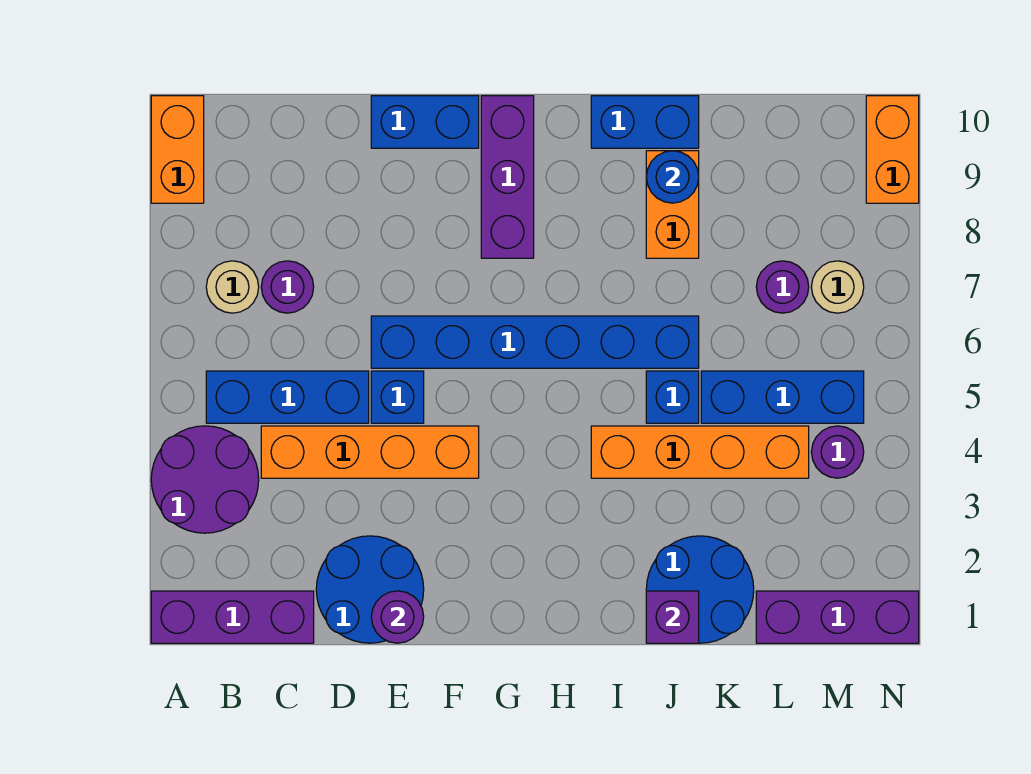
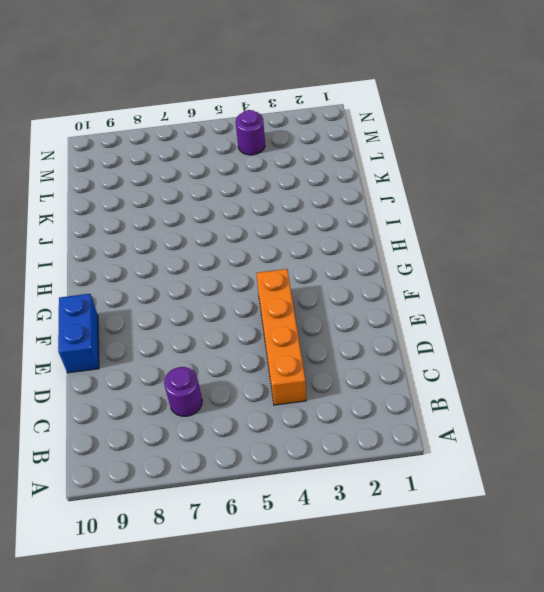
none -> purple brick A1:C1 level 1
none -> purple round brick A3:B4 level 1
none -> orange brick A9:A10 level 1

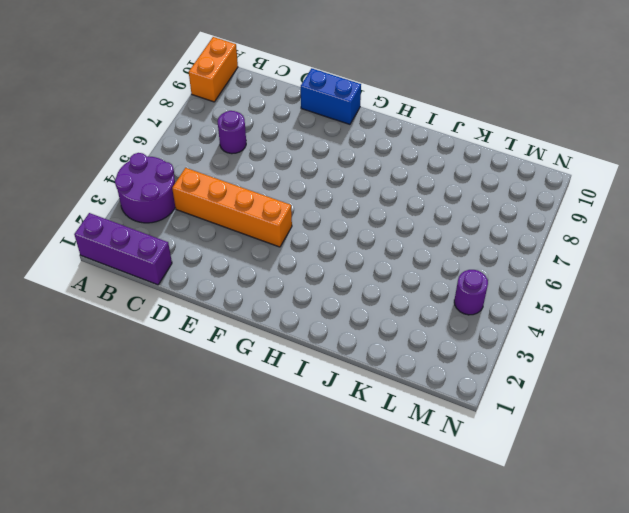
none -> blue brick B5:D5 level 1
none -> tan round brick B7 level 1
none -> blue round brick D1:E2 level 1

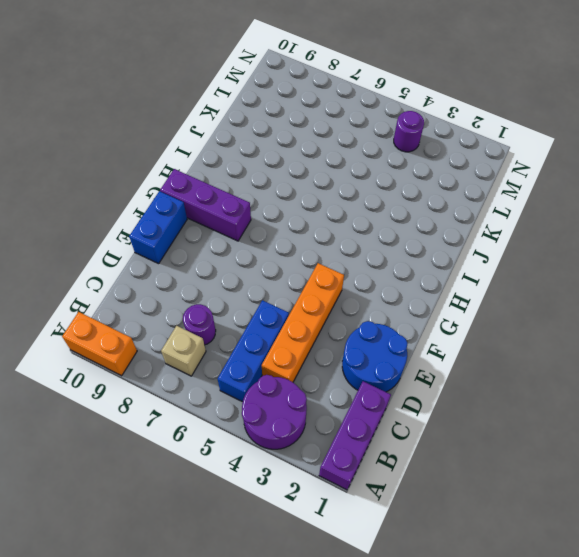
tan brick B7 level 1 -> tan round brick B7 level 1
none -> blue brick E5 level 1
none -> blue brick E6:J6 level 1
none -> orange brick I4:L4 level 1

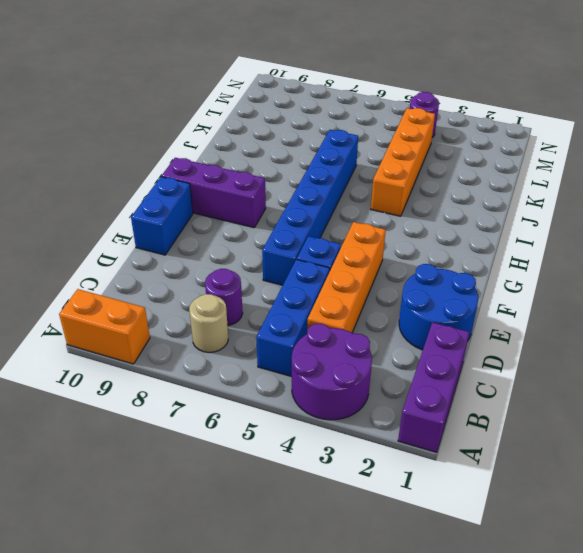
none -> blue brick I10:J10 level 1
none -> blue round brick J1:K2 level 1
none -> blue brick J5 level 1

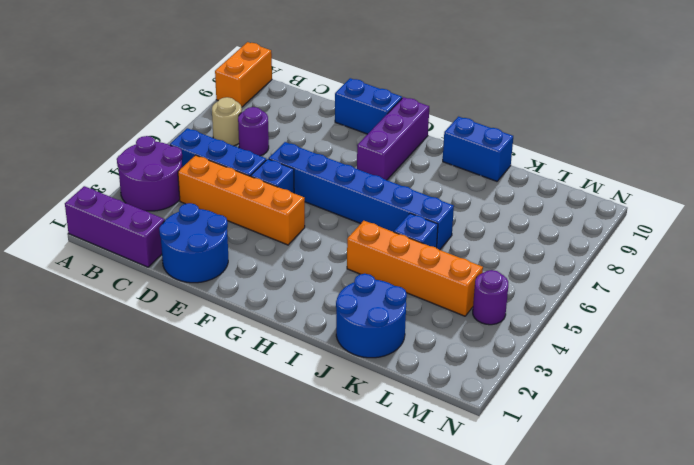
none -> orange brick J8:J9 level 1
none -> blue brick K5:M5 level 1
none -> purple brick L1:N1 level 1

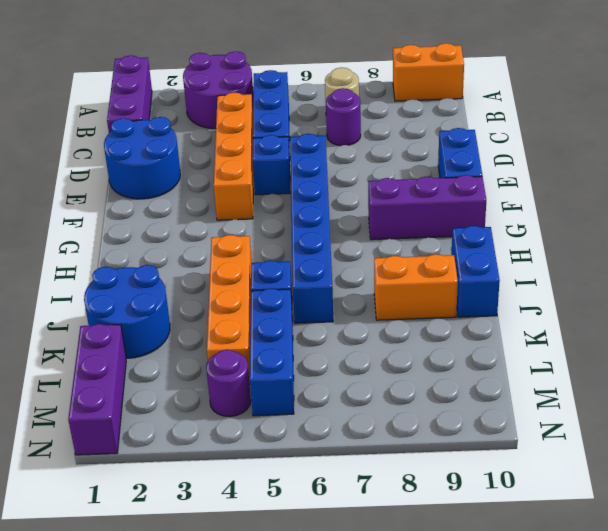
none -> purple round brick L7 level 1
none -> tan round brick M7 level 1
none -> orange brick N9:N10 level 1

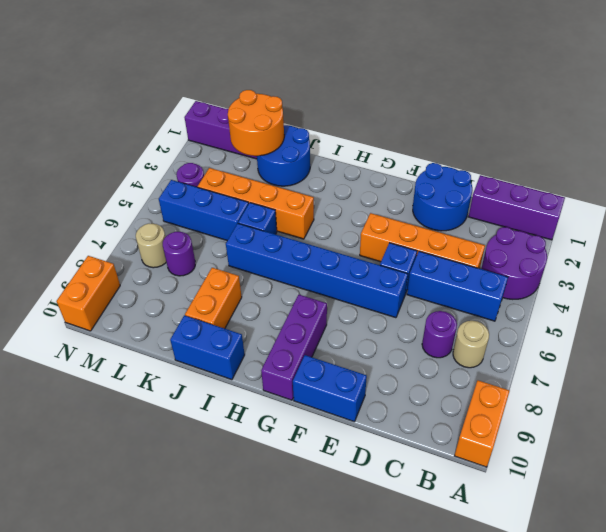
orange round brick K1:L2 level 2 -> none
none -> purple round brick E1 level 2
none -> purple brick J1 level 2
none -> blue round brick J9 level 2

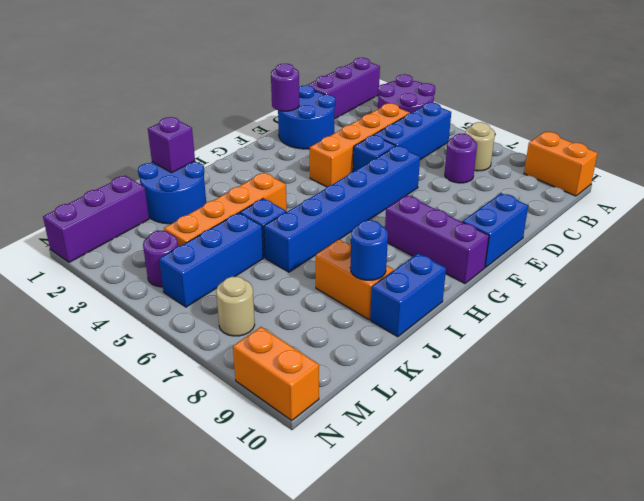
none -> purple round brick L7 level 1

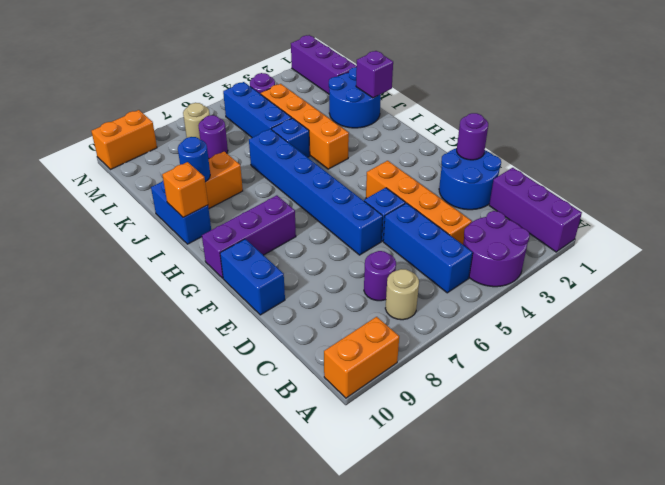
orange brick I10 level 2 -> none

